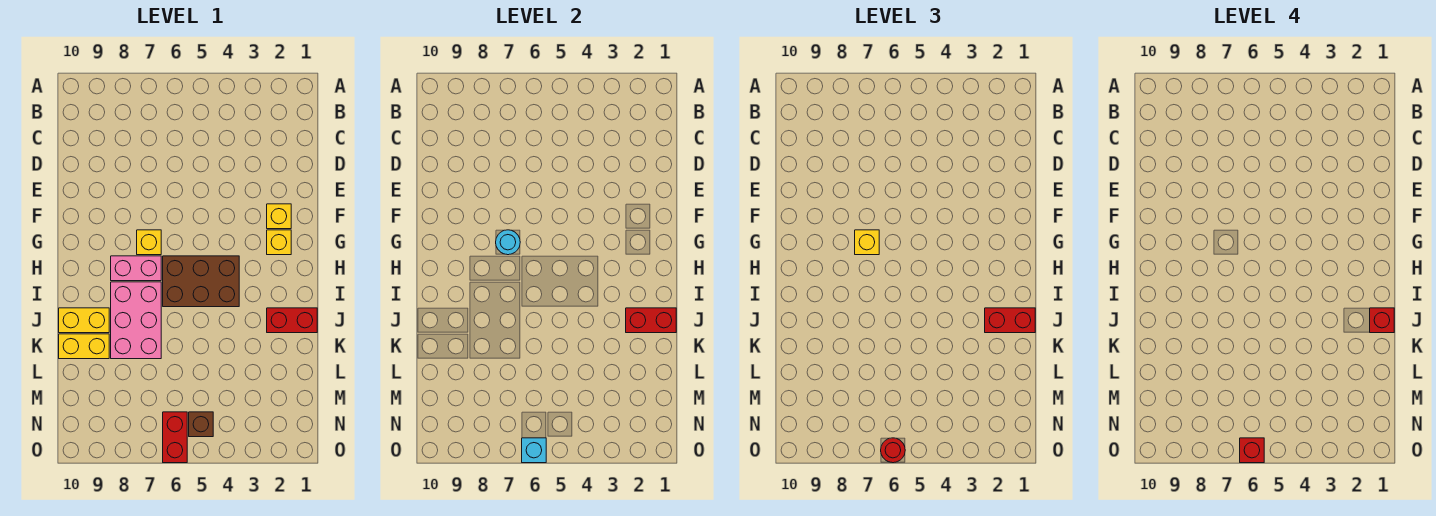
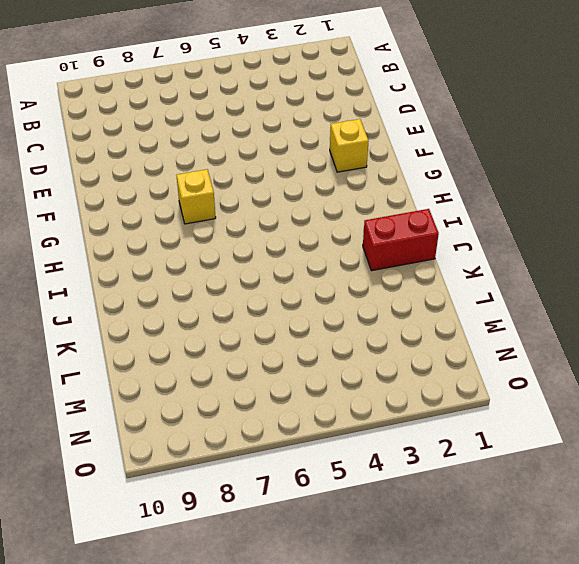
none -> yellow brick G2 level 1
none -> brown brick H4:I6 level 1
none -> pink brick H7:H8 level 1

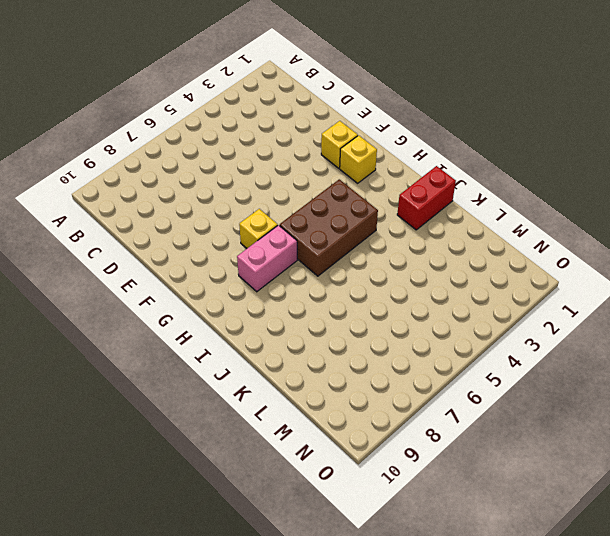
none -> pink brick I7:K8 level 1
none -> yellow brick J9:J10 level 1
none -> yellow brick K9:K10 level 1

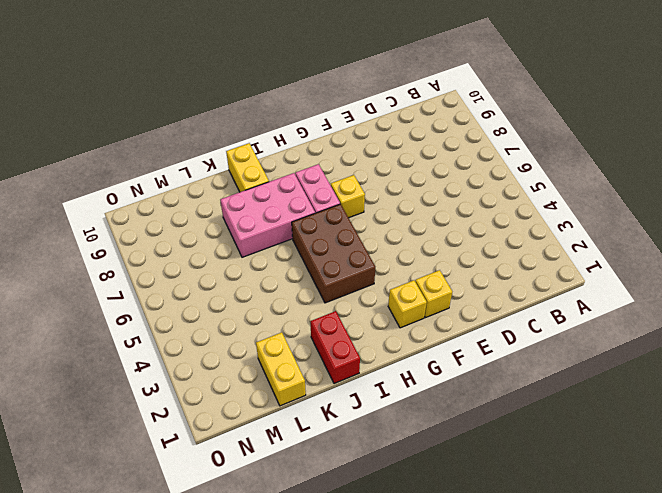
yellow brick L1:L2 level 1 -> yellow brick K9:K10 level 1
none -> brown brick N5 level 1
none -> red brick N6:O6 level 1
none -> cyan round brick G7 level 2

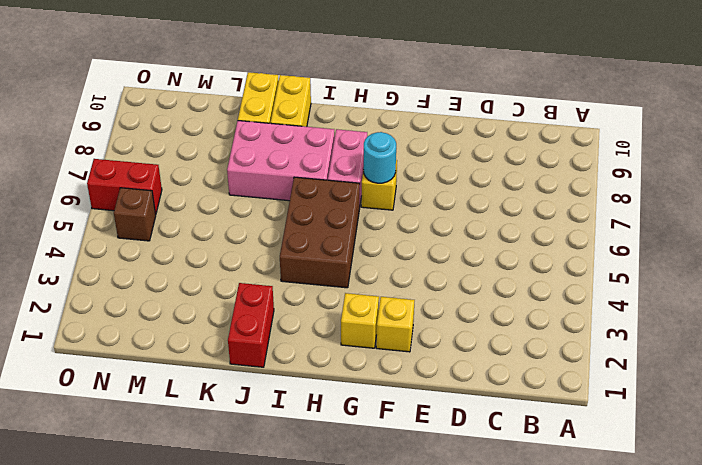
none -> red brick J1:J2 level 2
none -> cyan brick O6 level 2
none -> yellow brick G7 level 3

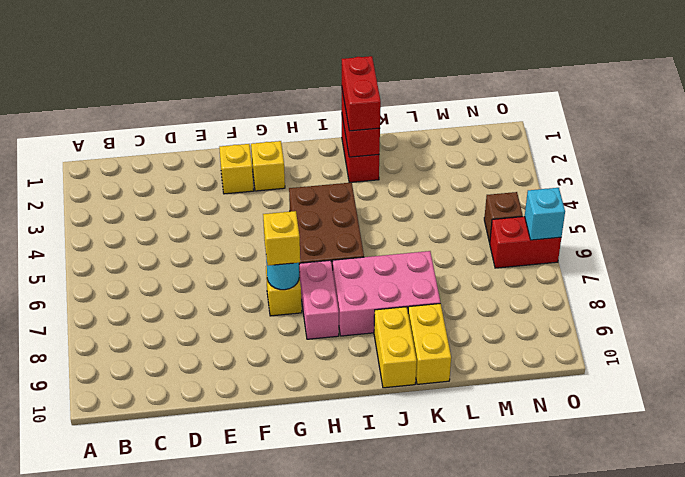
none -> red round brick O6 level 3
none -> red brick J1 level 4
none -> red brick O6 level 4

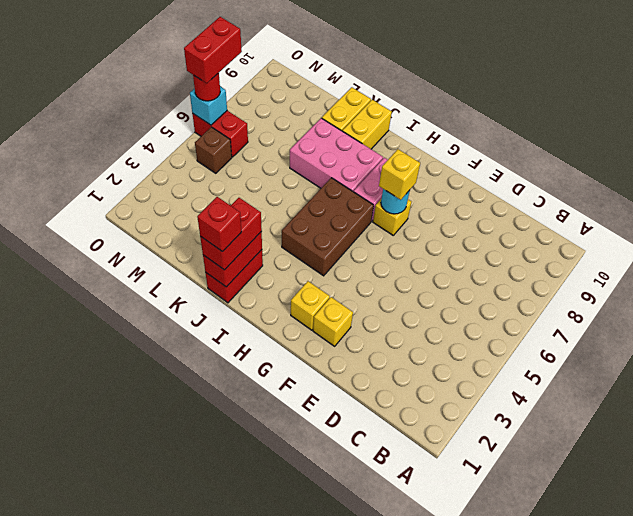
red brick O6:O7 level 4 -> red brick O6 level 4

